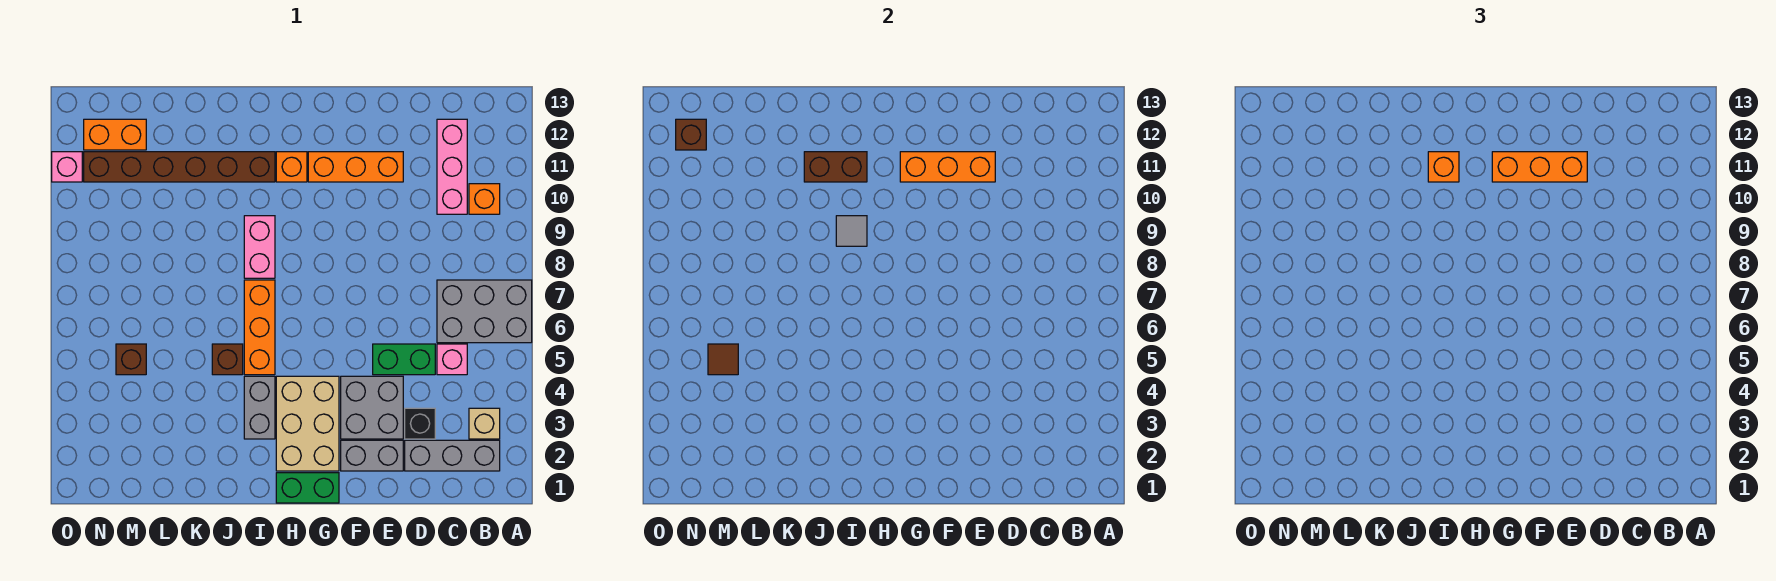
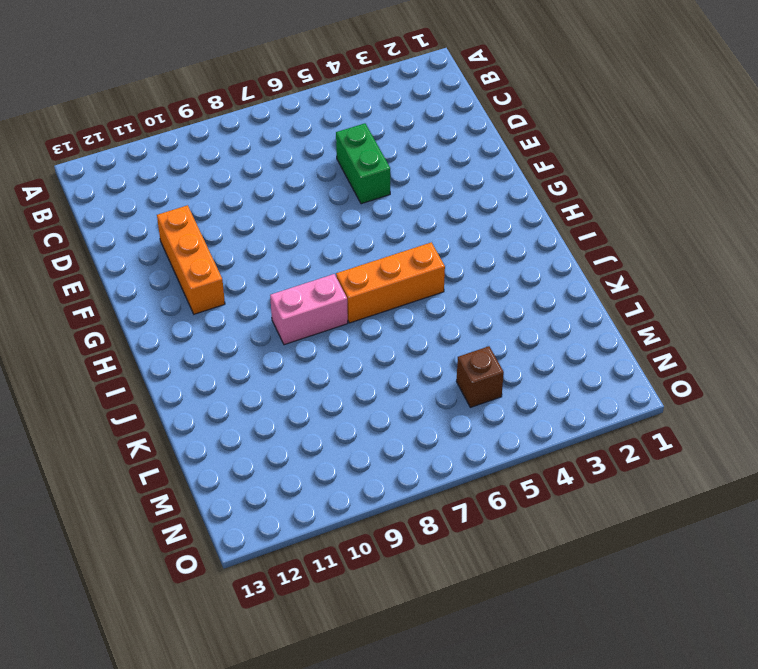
none -> grey brick A6:C7 level 1
none -> grey brick B2:D2 level 1
none -> tan brick B3 level 1

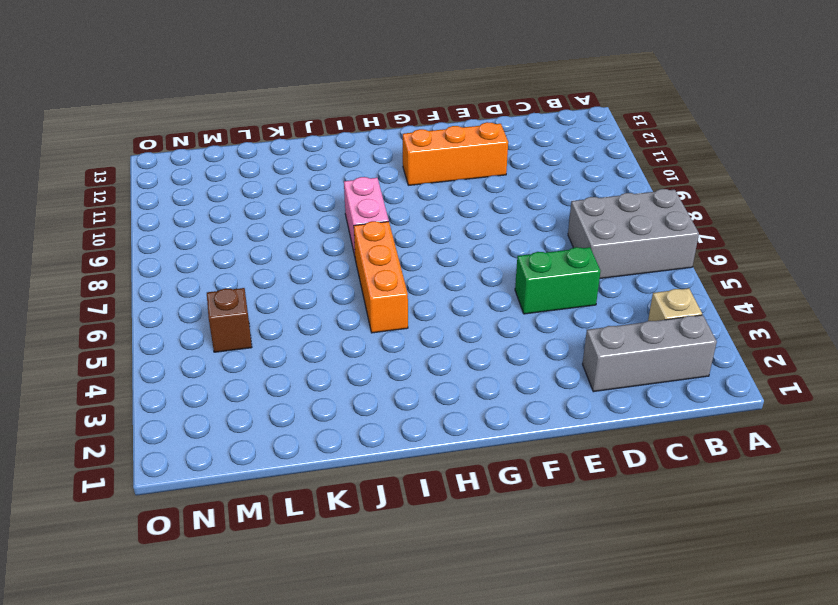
none -> orange brick B10 level 1
none -> pink brick C5 level 1
none -> pink brick C10:C12 level 1

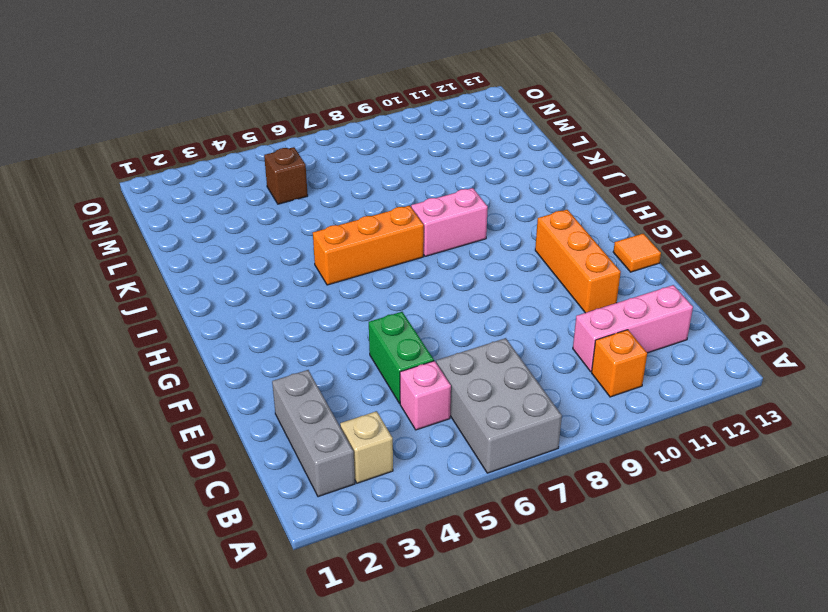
orange tile F13 level 1 -> none
none -> black brick D3 level 1
none -> grey brick E2:F2 level 1
none -> grey brick E3:F4 level 1

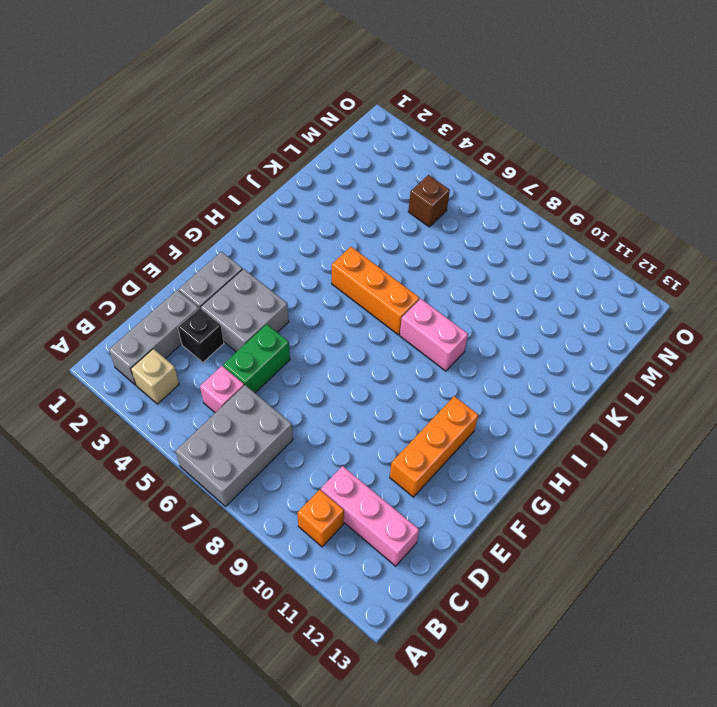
none -> green brick G1:H1 level 1
none -> tan brick G2:H4 level 1
none -> orange brick H11 level 1

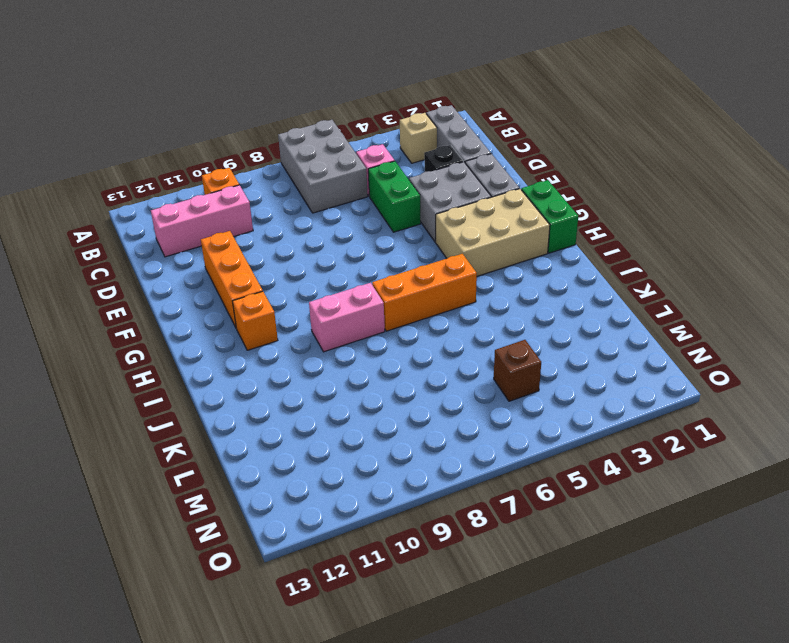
none -> grey brick I3:I4 level 1
none -> brown brick I11:N11 level 1
none -> brown brick J5 level 1

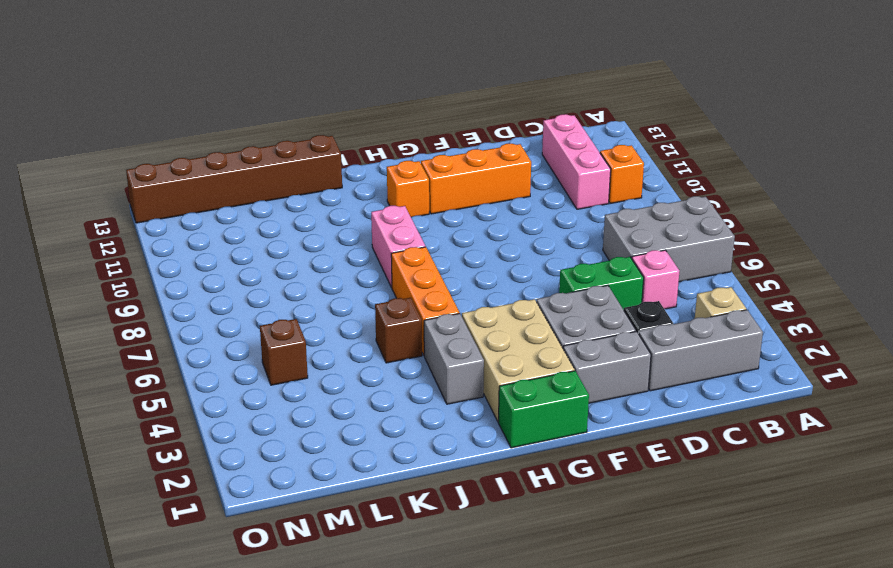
brown brick J13:O13 level 1 -> brown brick I11:N11 level 1
none -> orange brick M12:N12 level 1
none -> pink brick O11 level 1
none -> orange brick E11:G11 level 2

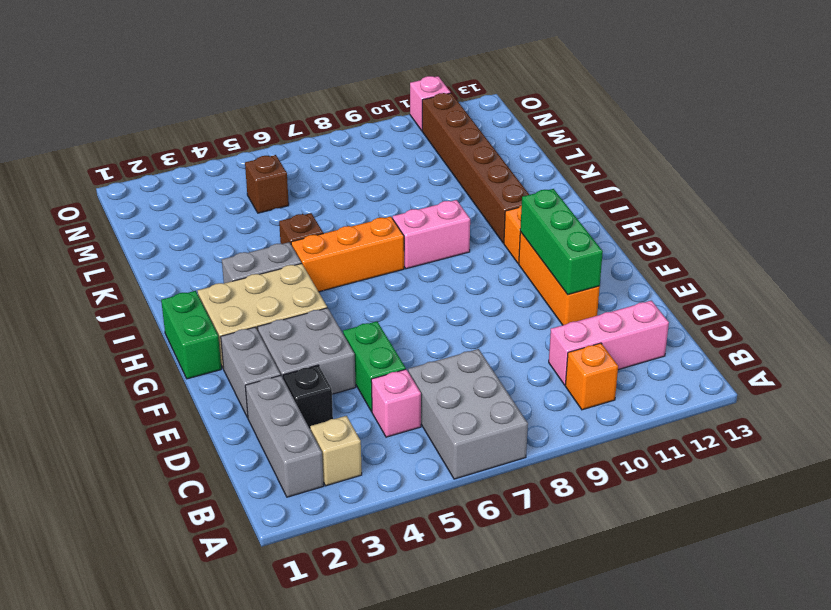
green brick E11:G11 level 2 -> orange brick E11:G11 level 2
none -> orange brick M12:N12 level 1
none -> grey tile I9 level 2
none -> brown brick I11:J11 level 2

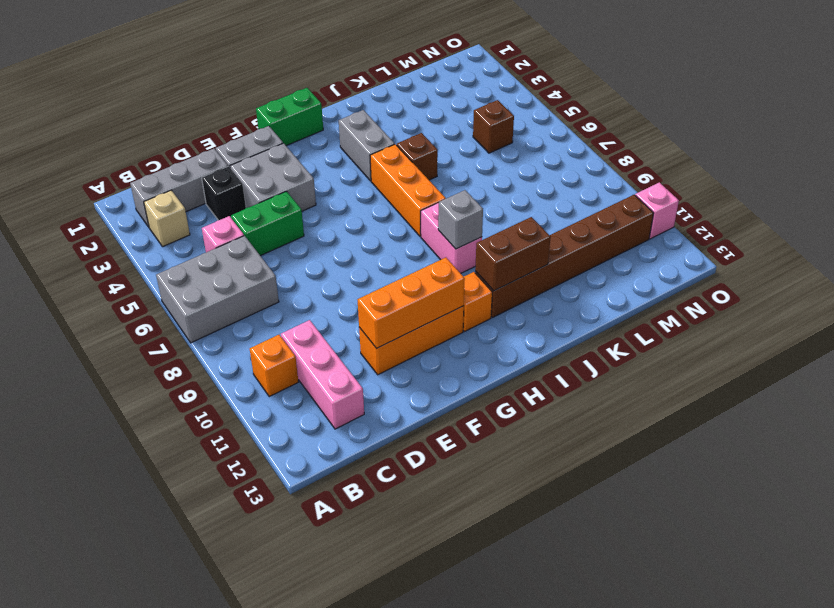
grey brick I9 level 2 -> grey tile I9 level 2
none -> tan brick G2:H4 level 1
none -> orange brick M12:N12 level 1
none -> brown tile M5 level 2

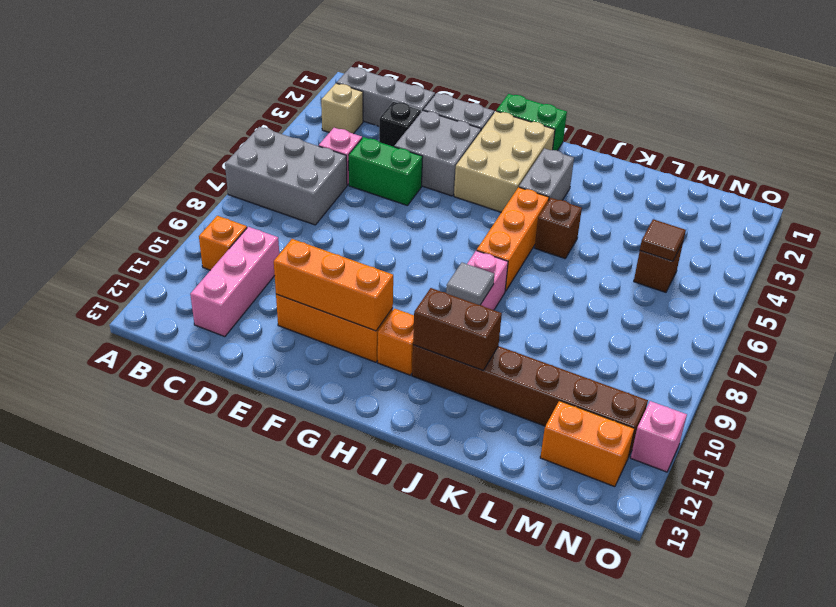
none -> brown brick N12 level 2
none -> orange brick E11:G11 level 3
none -> orange brick I11 level 3

